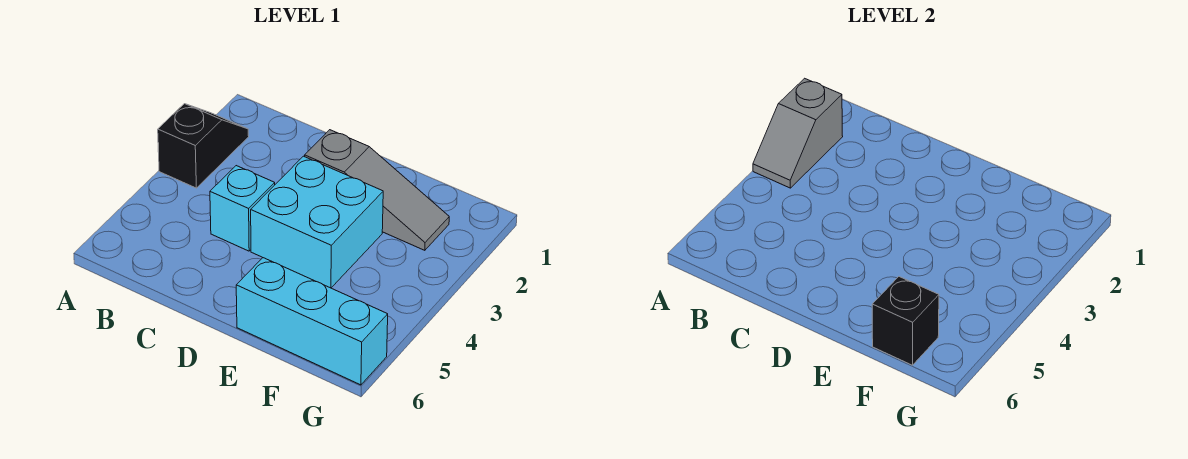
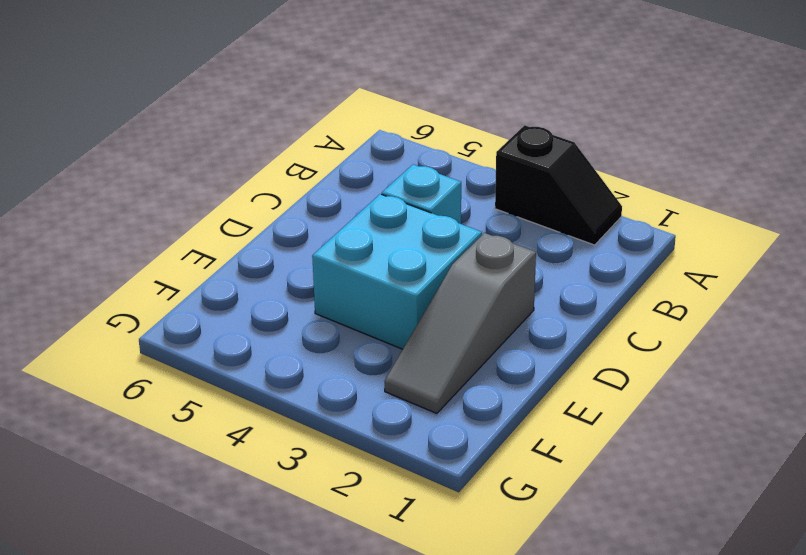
none -> cyan brick E6:G6 level 1
none -> grey slope A2:A3 level 2 top 2

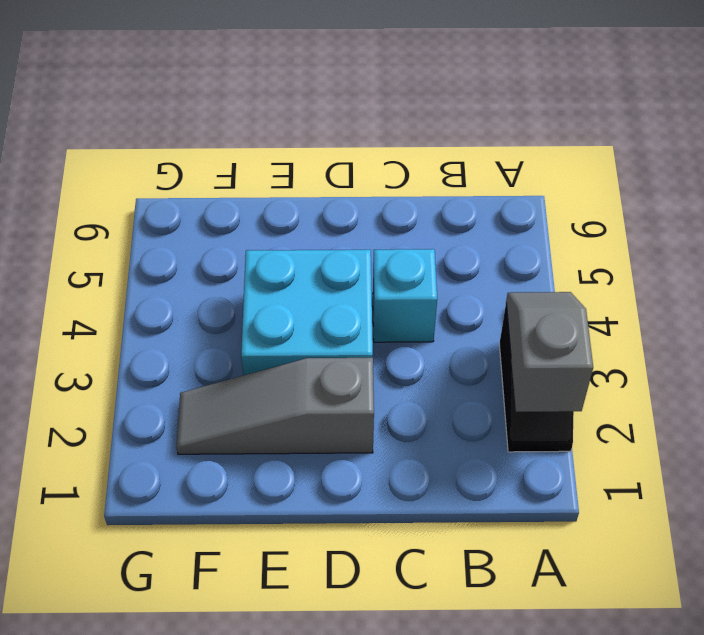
none -> cyan brick E6:G6 level 1
none -> black brick F6 level 2

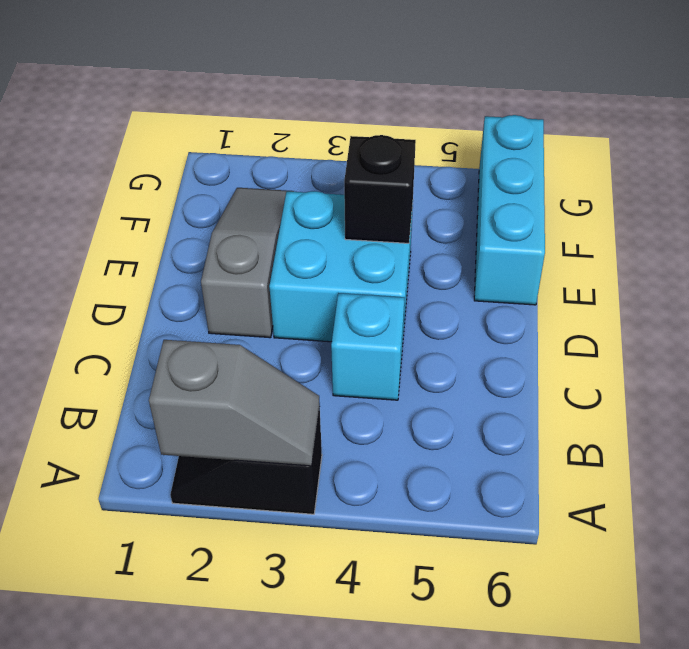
black brick E4 level 2 -> black brick F6 level 2

